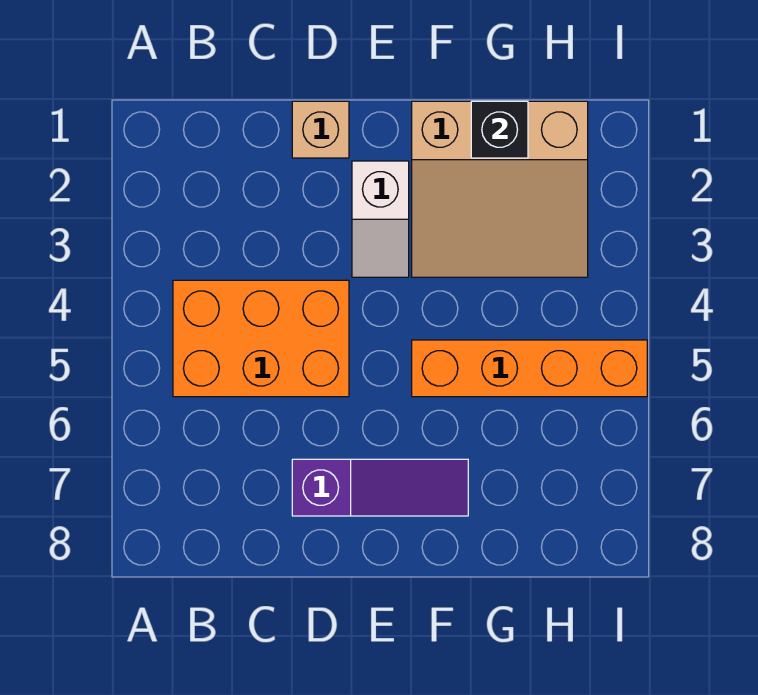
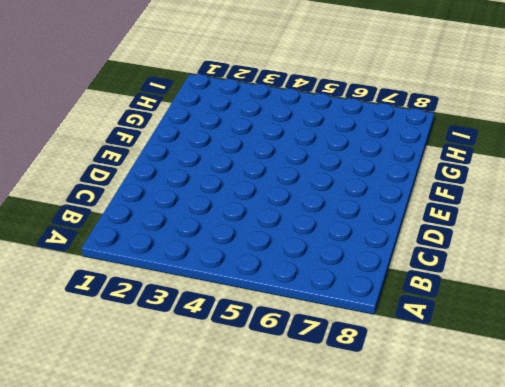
none -> orange brick B4:D5 level 1
none -> tan brick D1 level 1

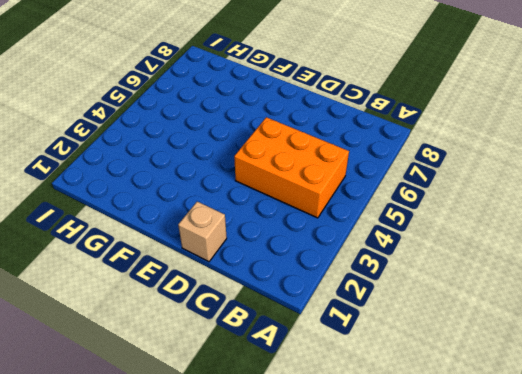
none -> purple slope D7:F7 level 1 top D
none -> white slope E2:E3 level 1 top 2

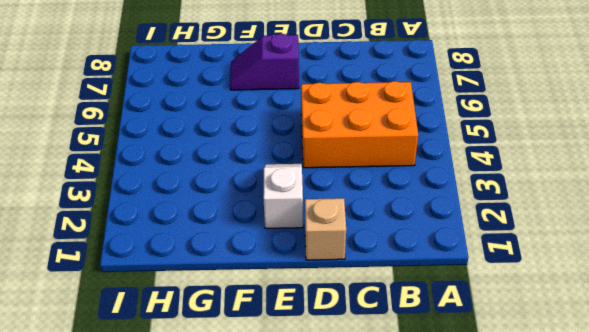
purple slope E7:F7 level 1 top E -> purple slope D7:F7 level 1 top D
none -> tan slope F1:H3 level 1 top 1
none -> orange brick F5:I5 level 1

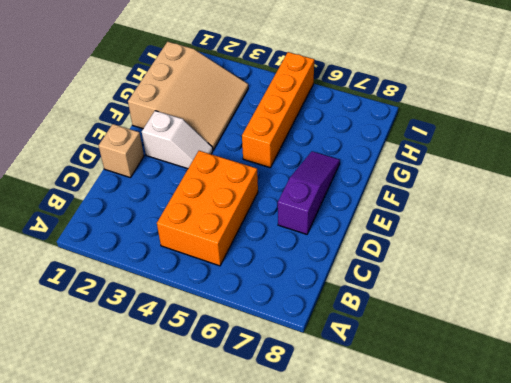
none -> black brick G1 level 2

